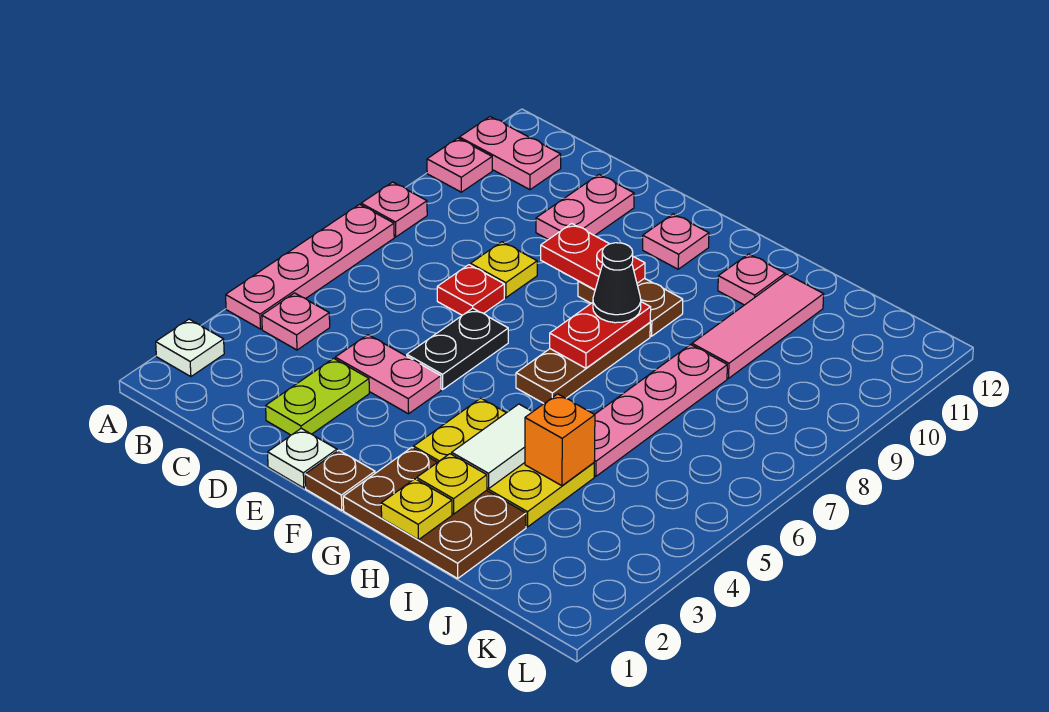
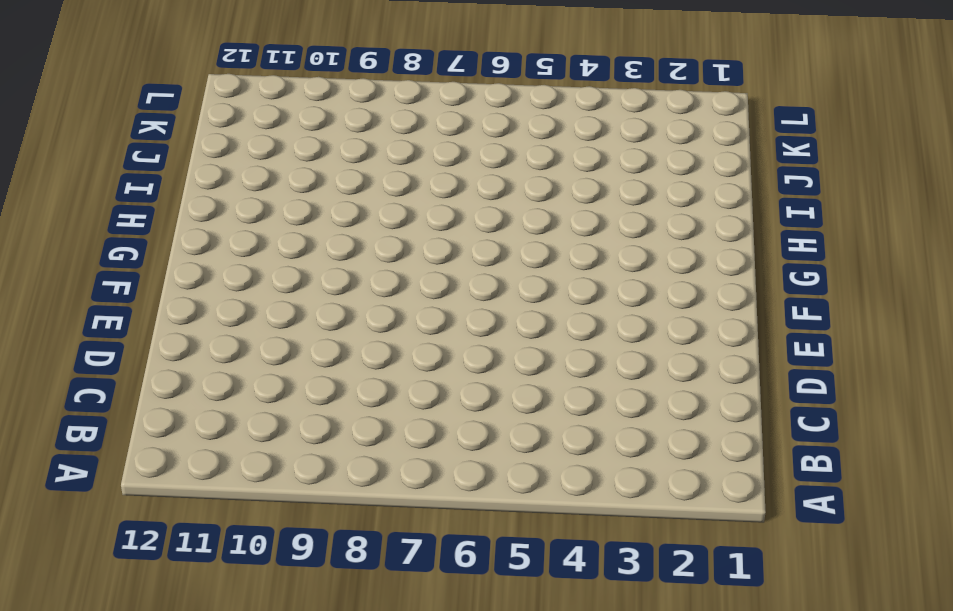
none -> white plate A2 level 1
none -> pink plate A4:A7 level 1
none -> pink plate A8 level 1

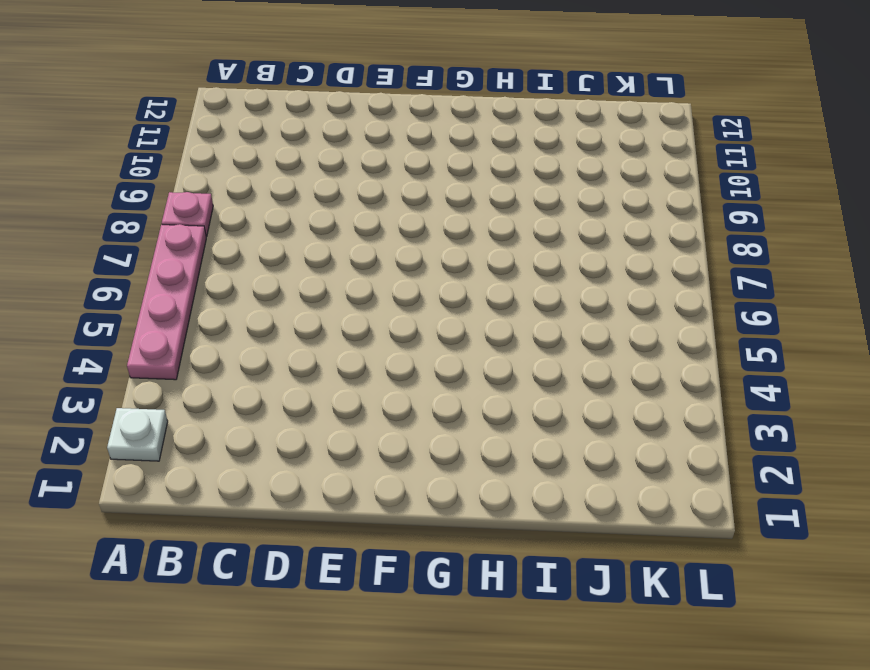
none -> pink plate A10 level 1
none -> pink plate A11:B11 level 1
none -> pink plate B4 level 1

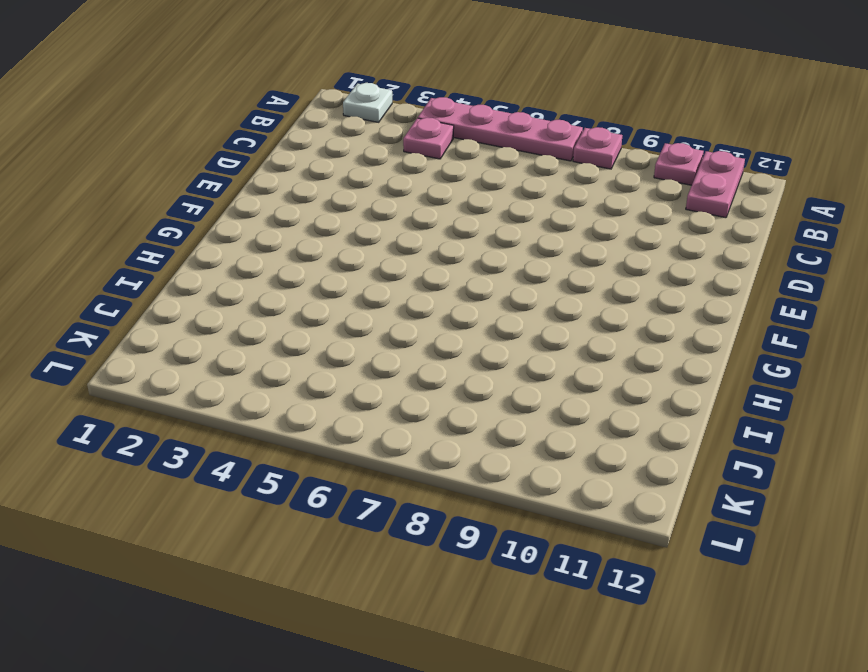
none -> lime plate D2:D3 level 1
none -> pink plate D4:E4 level 1
none -> red plate D7 level 1

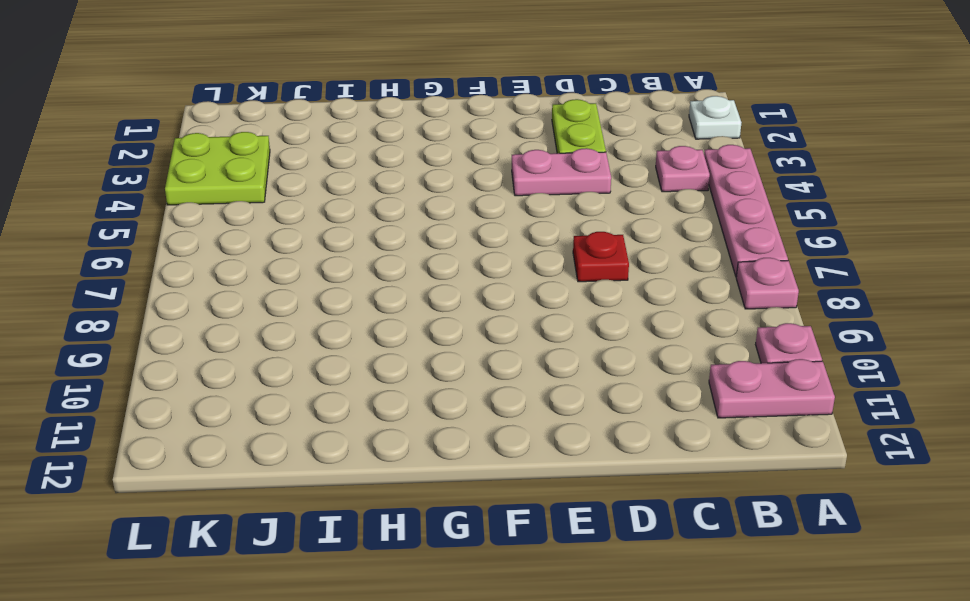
lime plate K3:L4 level 1 -> none
none -> yellow plate D8 level 1
none -> pink plate D10:D11 level 1
none -> white plate E1 level 1

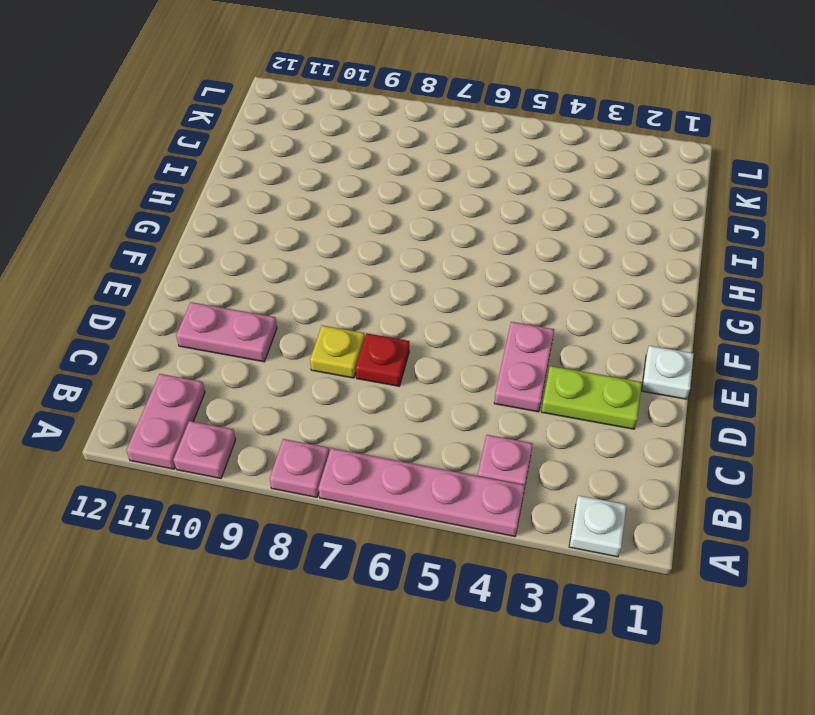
none -> black plate E5:E6 level 1
none -> brown plate F1 level 1
none -> brown plate F9:G9 level 1

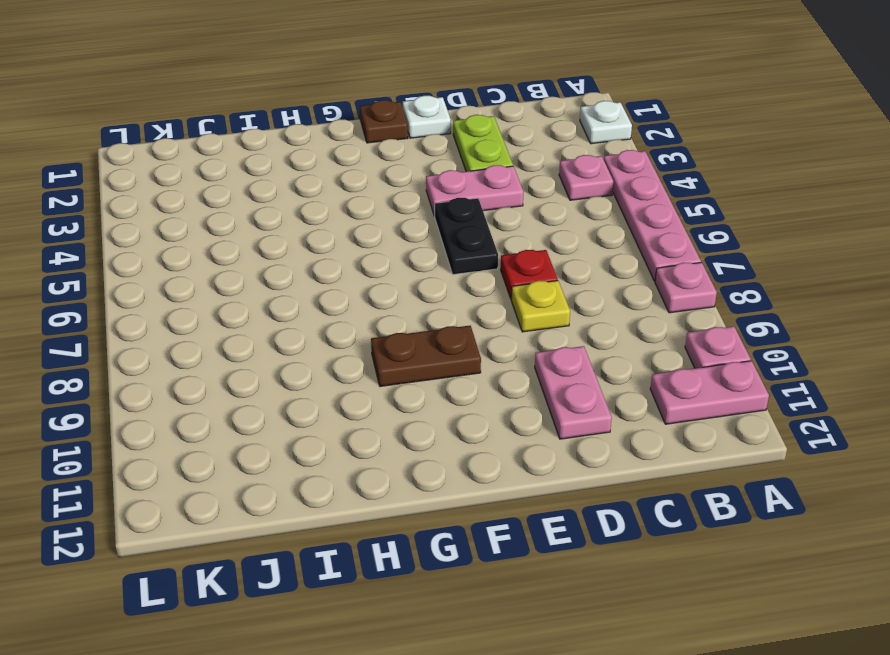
none -> pink plate F11 level 1
none -> brown plate G1:I2 level 1
none -> yellow plate G3:I4 level 1

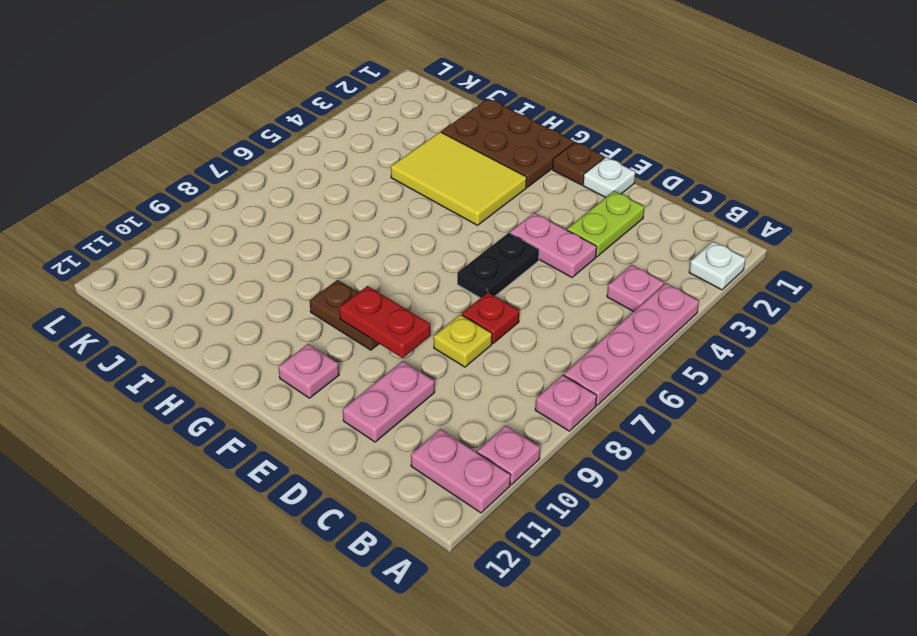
yellow tile G3:I4 level 1 -> yellow plate G3:I4 level 1
none -> brown plate G6:G8 level 1
none -> pink plate H11 level 1
none -> pink plate I5:I8 level 1

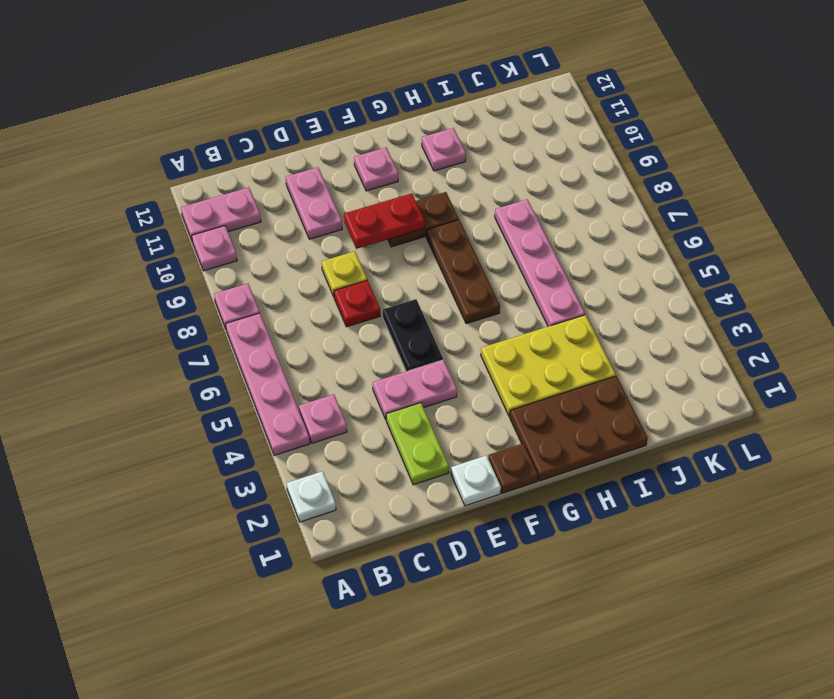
none -> pink tile I9:I11 level 1
none -> red plate G7:G8 level 2
none -> yellow plate H1 level 2

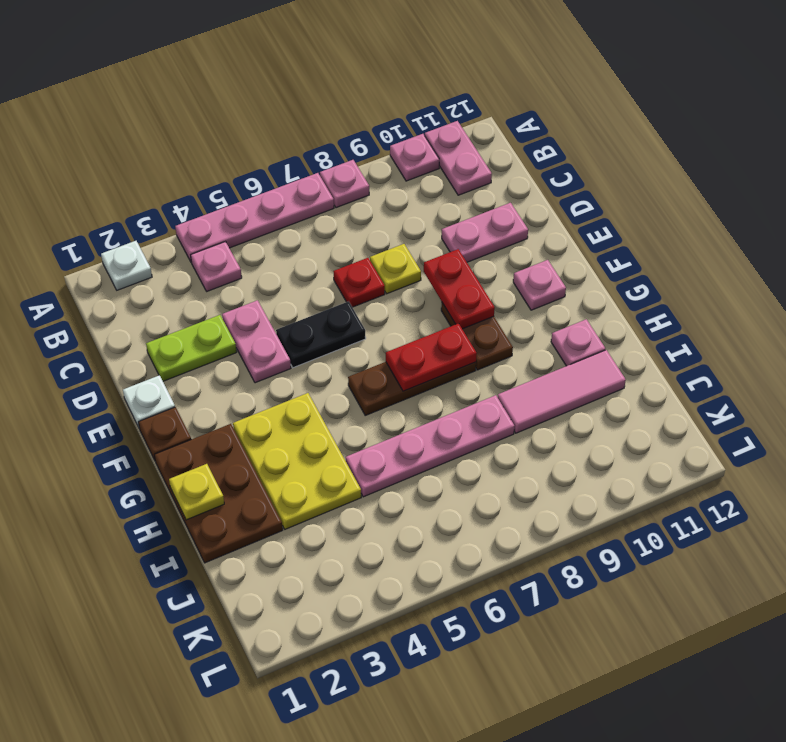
none -> yellow plate H2 level 2
none -> white tile H3:H4 level 2
none -> orange brick I4 level 2

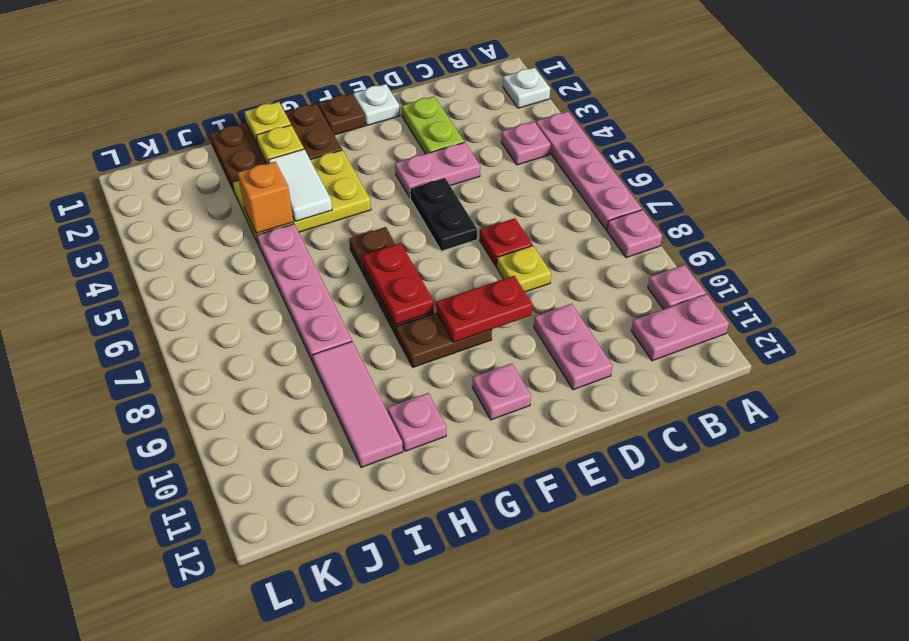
none -> black cone G8 level 3

